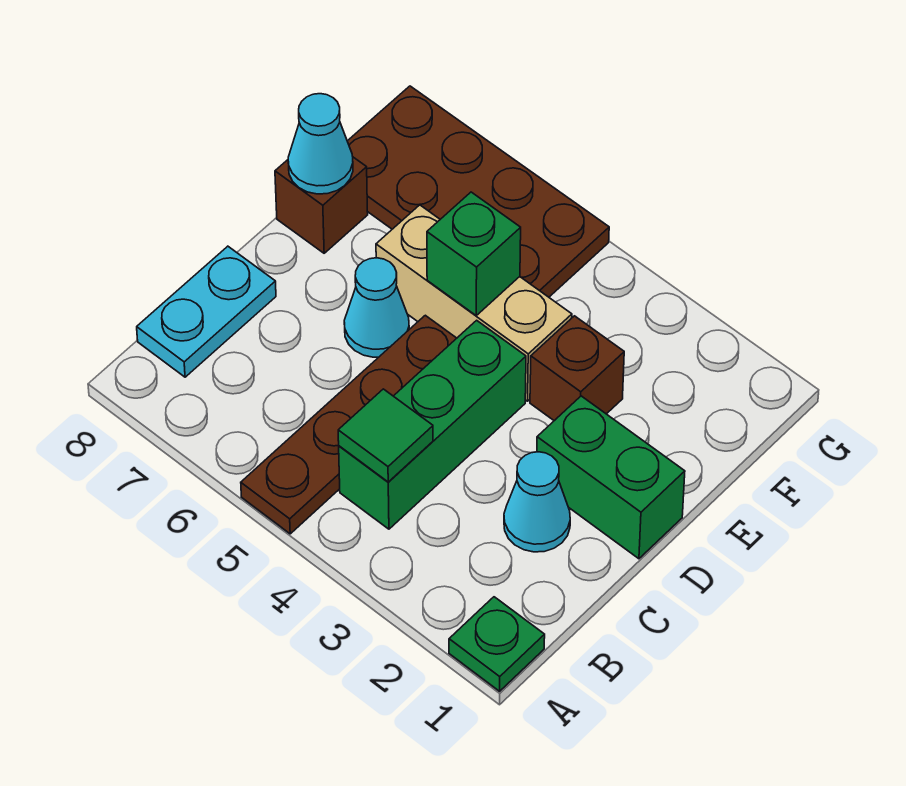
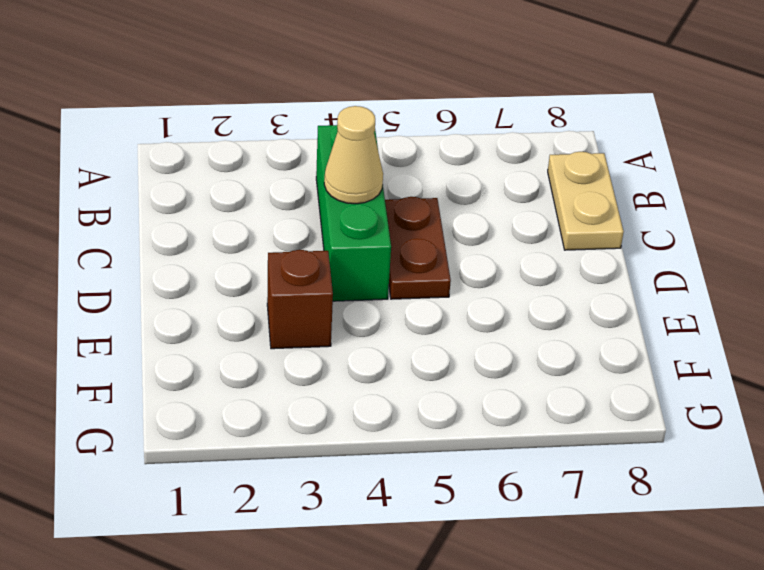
tan plate B8:C8 level 1 -> cyan plate B8:C8 level 1
tan cone C4 level 2 -> none
brown plate C5:D5 level 1 -> brown plate A5:D5 level 1
none -> green plate A1 level 1
none -> cyan cone C2 level 1
none -> green brick D1:D2 level 1

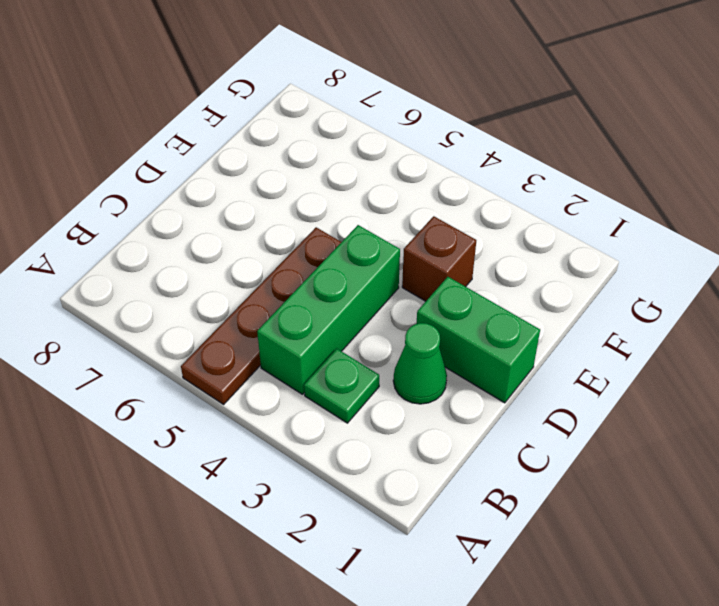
green plate B3 level 1 -> green plate A1 level 1
green cone C2 level 1 -> cyan cone C2 level 1
none -> cyan plate B8:C8 level 1
none -> cyan cone D6 level 1
none -> tan brick E4:E6 level 1

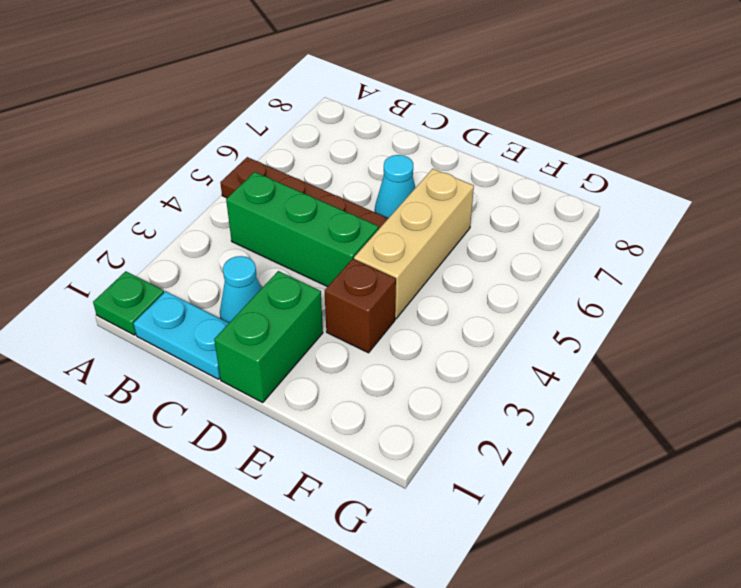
cyan plate B1:C1 level 1 -> cyan plate B8:C8 level 1
none -> brown brick E8 level 1
none -> brown plate F5:G8 level 1
none -> green tile B4 level 2

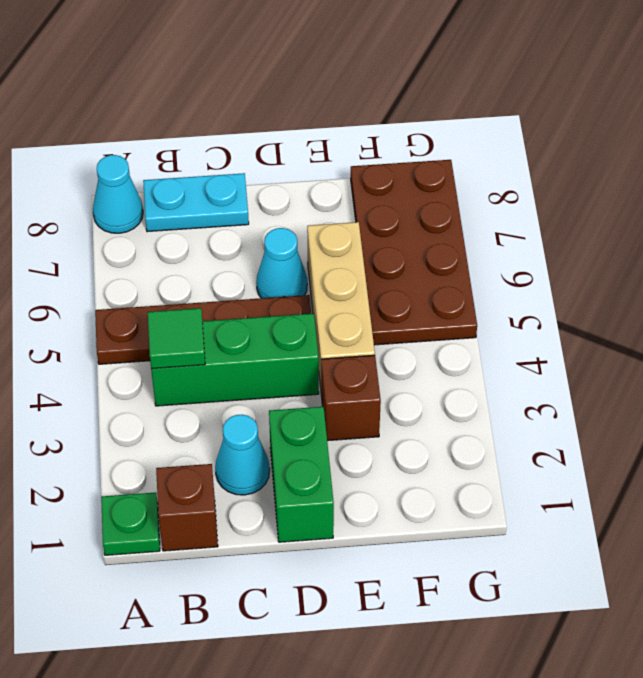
cyan cone A8 level 1 -> cyan cone E8 level 2
brown brick B1 level 1 -> brown brick E8 level 1
none -> green brick E5 level 2

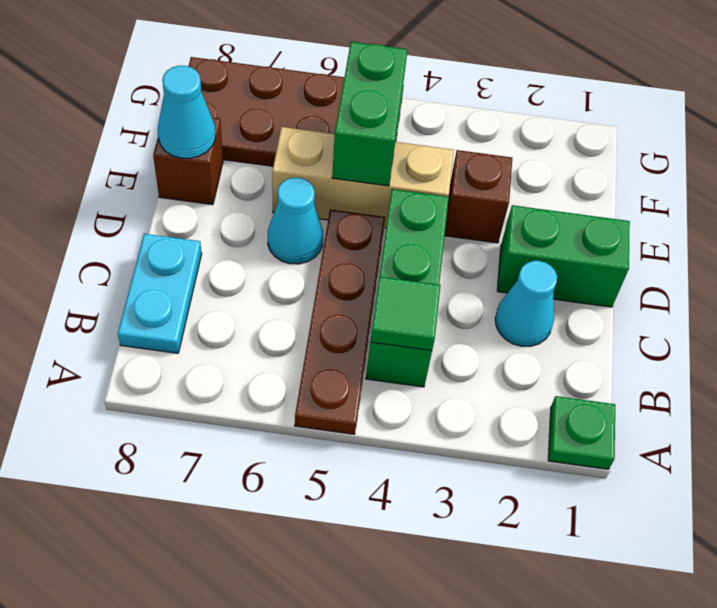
green brick E5:F5 level 2 -> green brick E5 level 2

